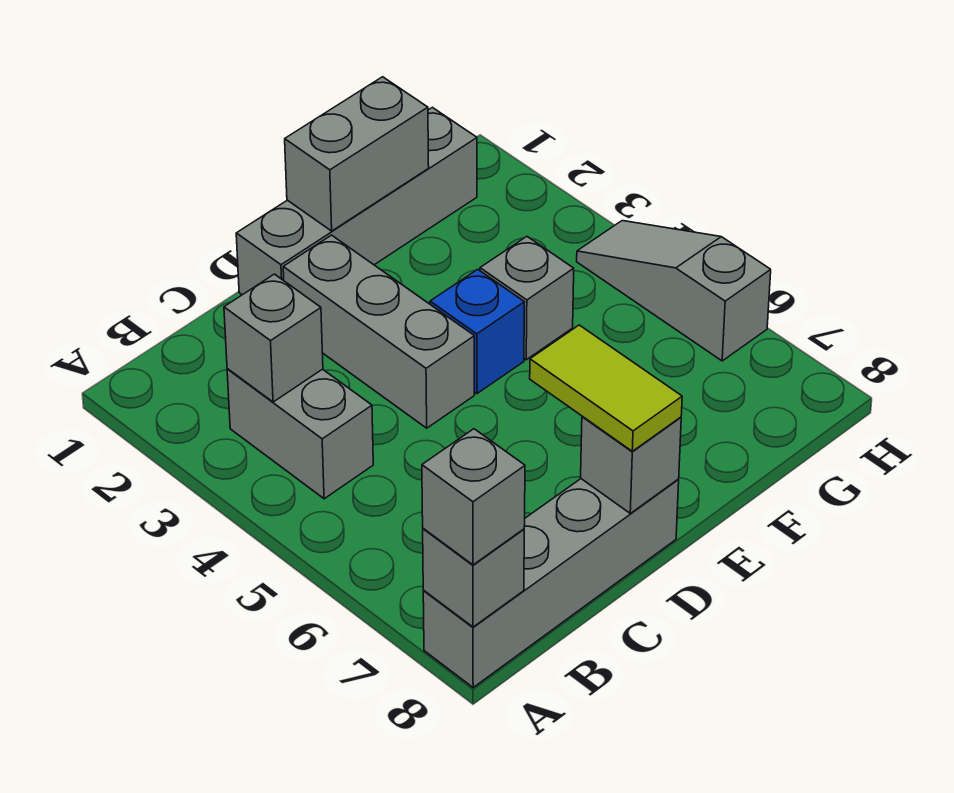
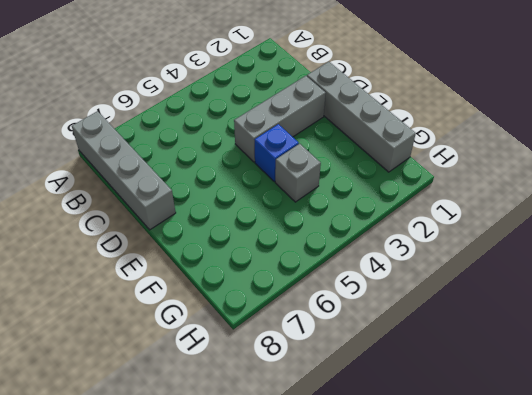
none -> grey brick B3:B4 level 1
none -> grey slope H4:H6 level 1 top 6
none -> grey brick A8 level 2

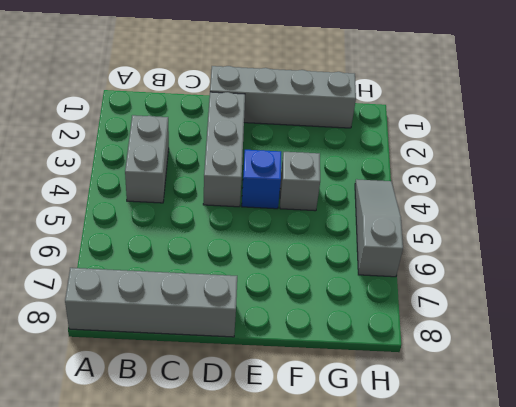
none -> grey brick A8 level 2
none -> grey brick B3 level 2
none -> grey brick D8 level 2

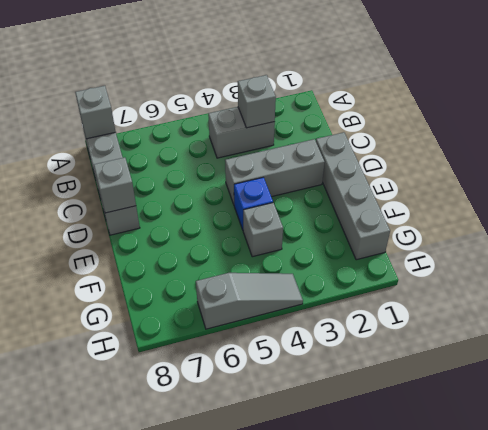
none -> grey brick E1:F1 level 2
none -> grey brick A8 level 3
none -> lime tile D7:D8 level 3

